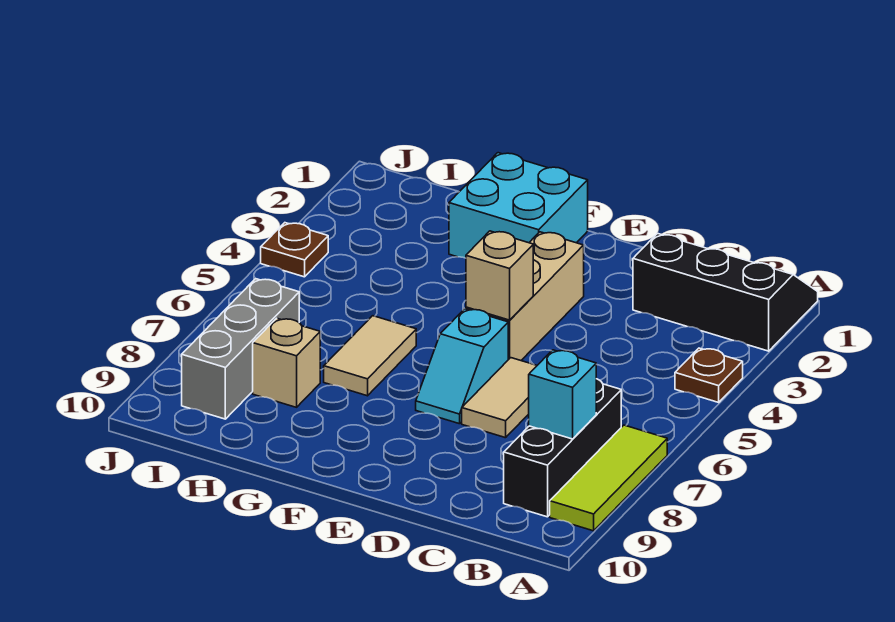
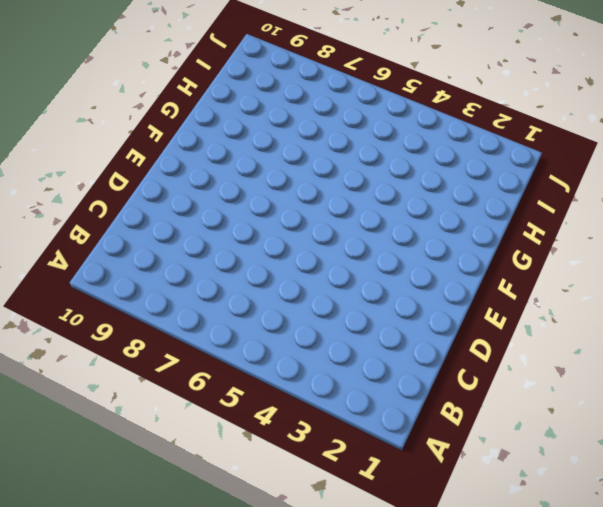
none -> black slope A1:C2 level 1 top 2
none -> brown plate A4 level 1
none -> lime tile A7:A9 level 1

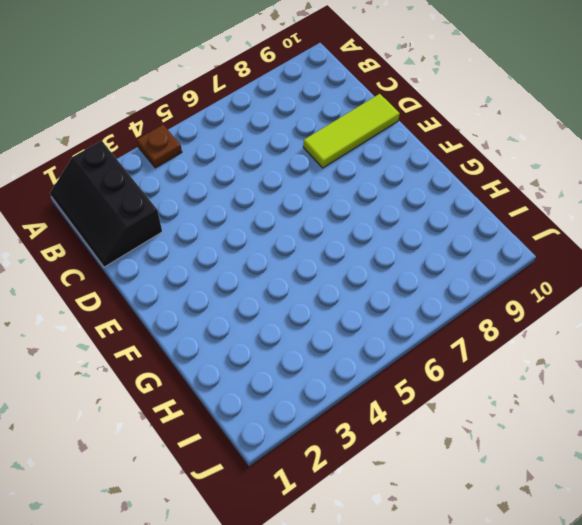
lime tile D8:D10 level 1 -> lime tile A7:A9 level 1
none -> black brick B7:B9 level 1
none -> tan tile D6:D7 level 1
none -> tan brick E3:E5 level 1

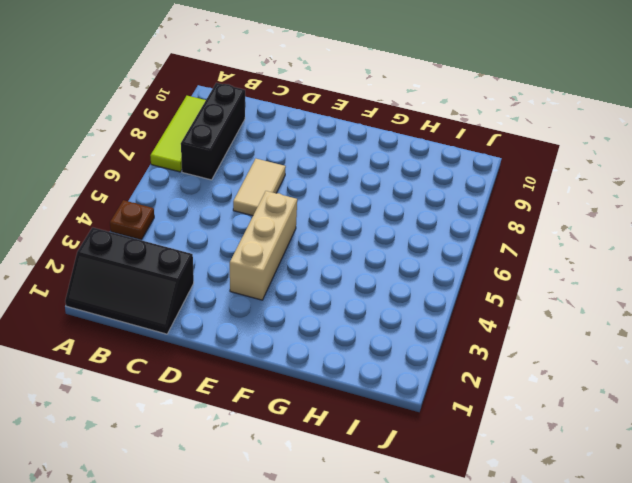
none -> cyan slope E6:E7 level 1 top 6
none -> cyan brick F1:G2 level 1
none -> tan tile G6:G7 level 1

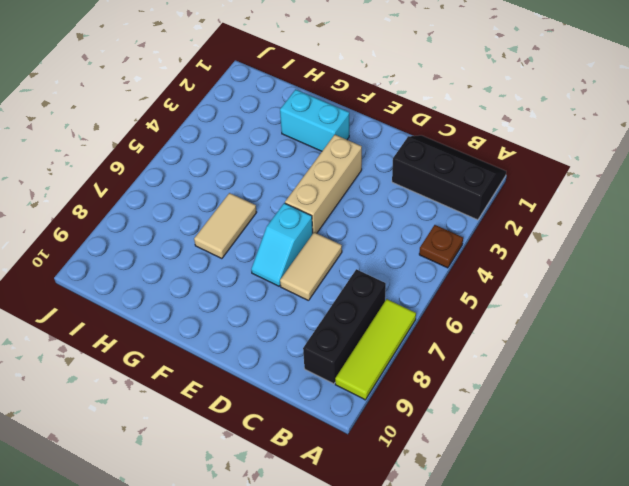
cyan brick F2:G2 level 1 -> cyan brick F1:G2 level 1
none -> tan brick H8 level 1
none -> grey brick I7:I9 level 1
none -> brown plate J4 level 1

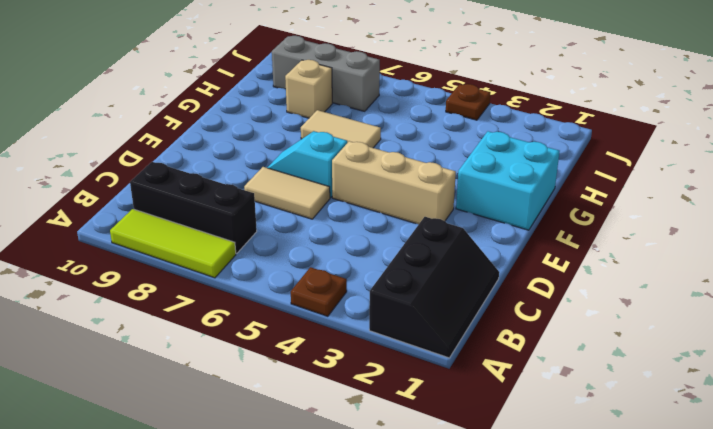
none -> cyan brick B8 level 2
none -> tan brick E5 level 2

